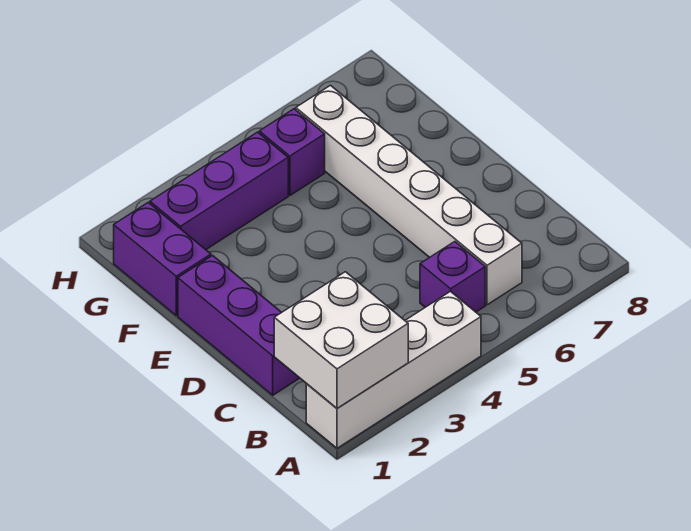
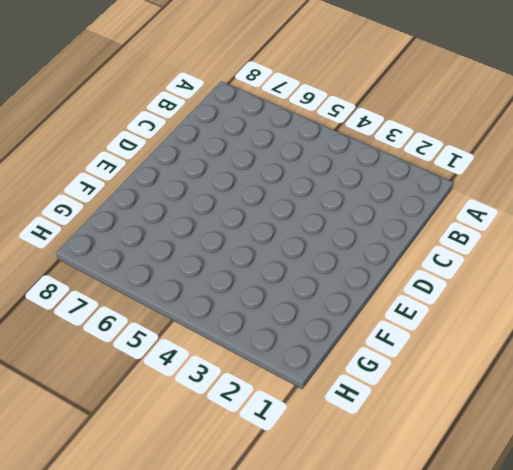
none -> white brick A1:A4 level 1
none -> purple brick B5 level 1

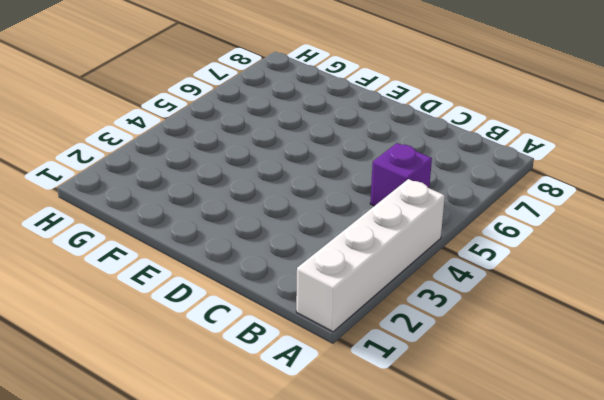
none -> white brick B6:G6 level 1
none -> purple brick C1:E1 level 1

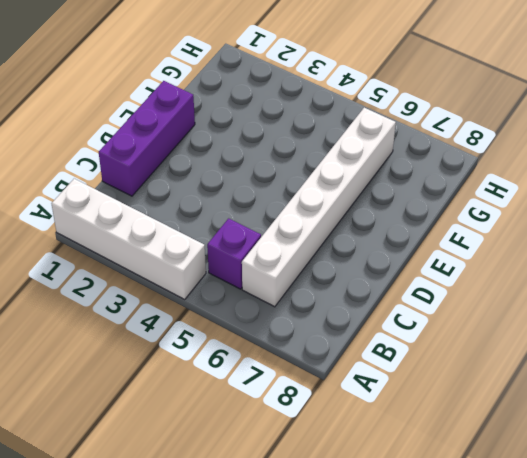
none -> purple brick F1:G1 level 1
none -> purple brick G2:G4 level 1

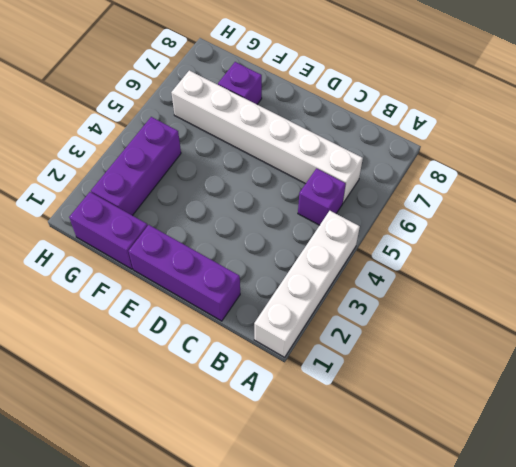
purple brick F7 level 1 -> purple brick G5 level 1
none -> white brick A1:B2 level 2

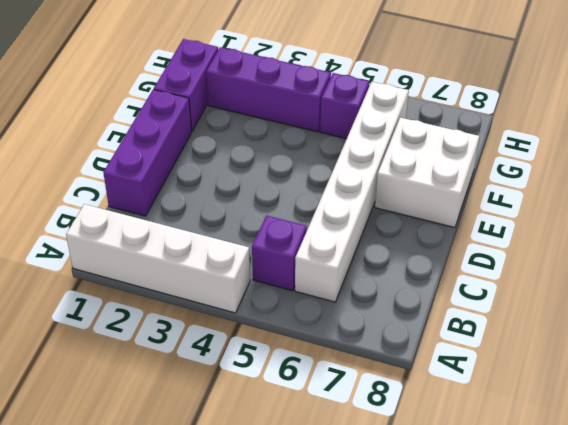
white brick E7:F8 level 1 -> white brick A1:B2 level 2

